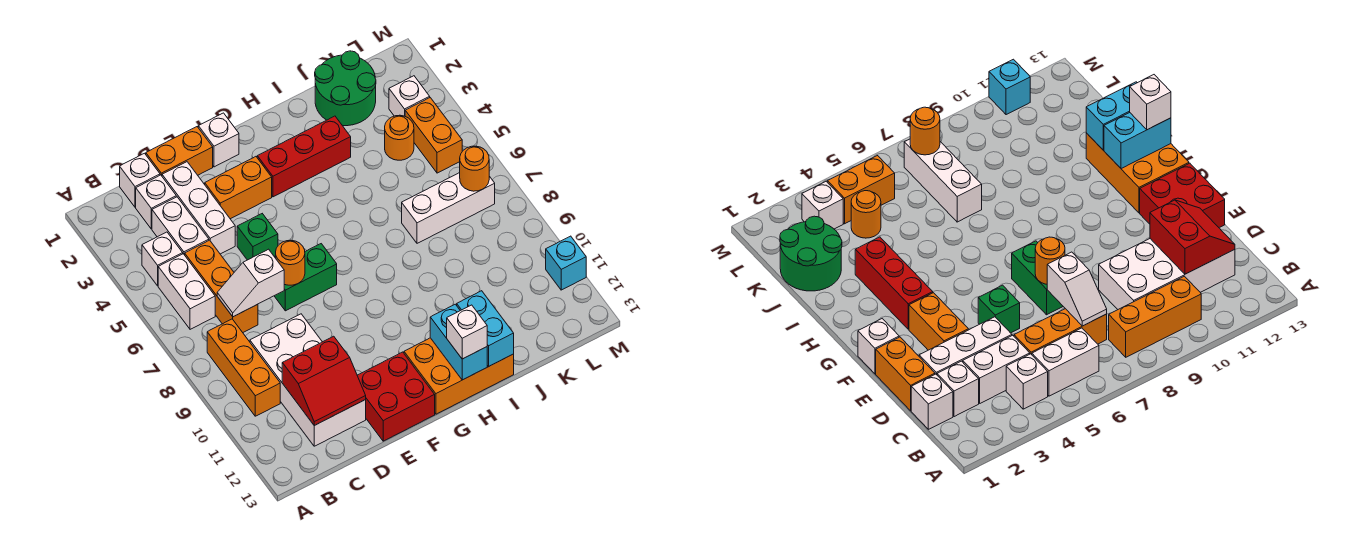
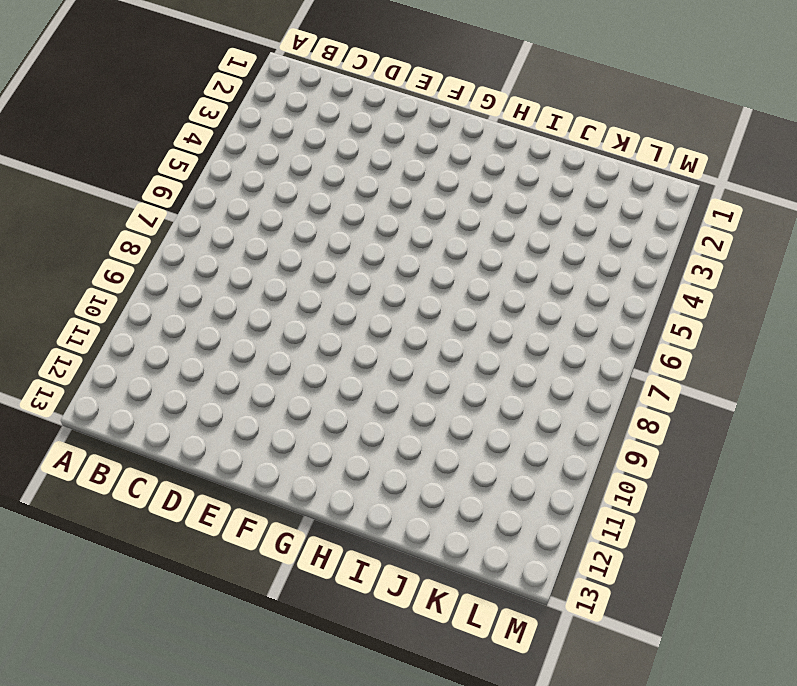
none -> white brick B4 level 1
none -> white brick B5:B6 level 1
none -> orange brick B8:B10 level 1
none -> white brick C1 level 1

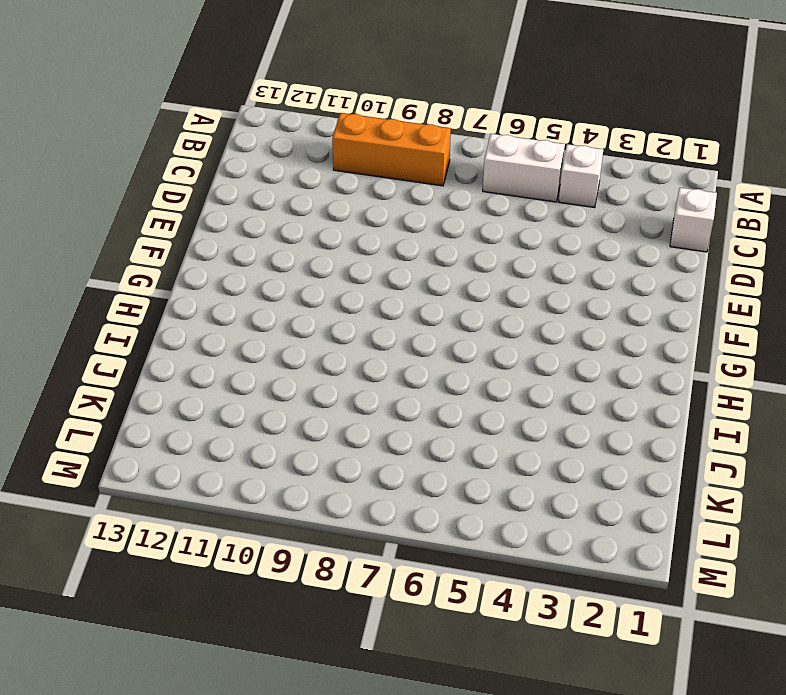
none -> white brick C2 level 1
none -> white brick C3:C4 level 1
none -> orange brick C5:C7 level 1
none -> white brick C9:D12 level 1

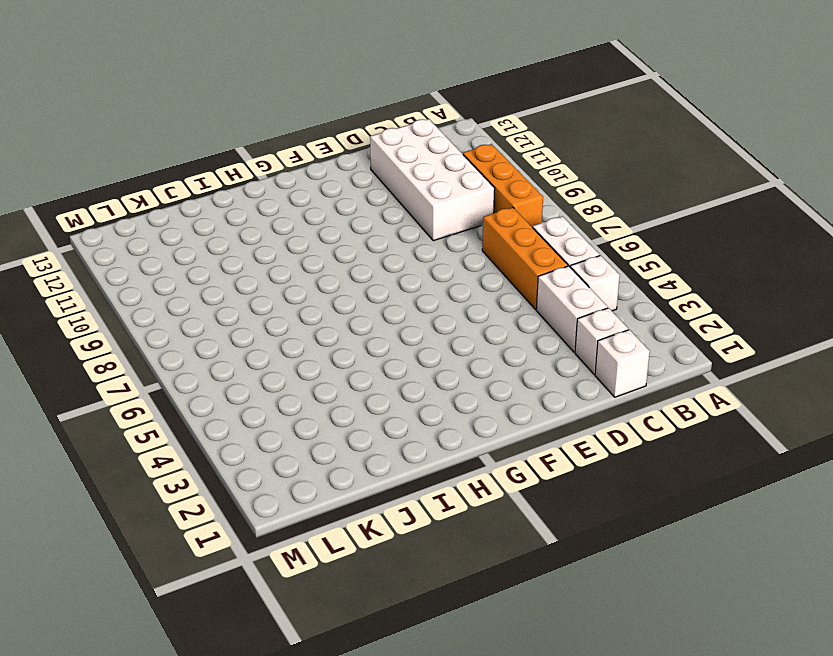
none -> orange brick D1:E1 level 1
none -> white brick D2:D4 level 1
none -> orange brick E3:F3 level 1
none -> green brick E5 level 1

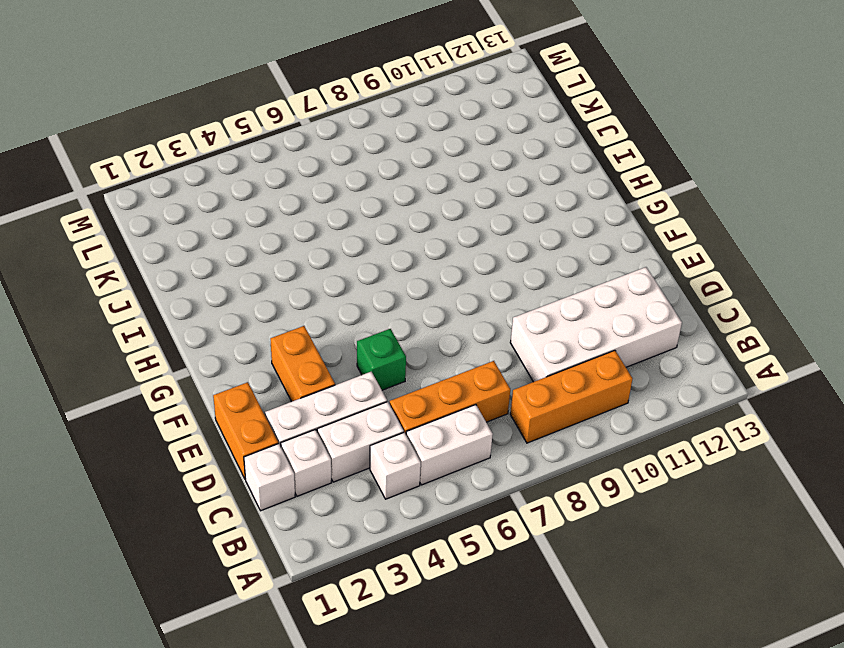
none -> green brick E7:F7 level 1
none -> red brick E12:F13 level 1
none -> white brick F1 level 1
none -> red brick G3:I3 level 1

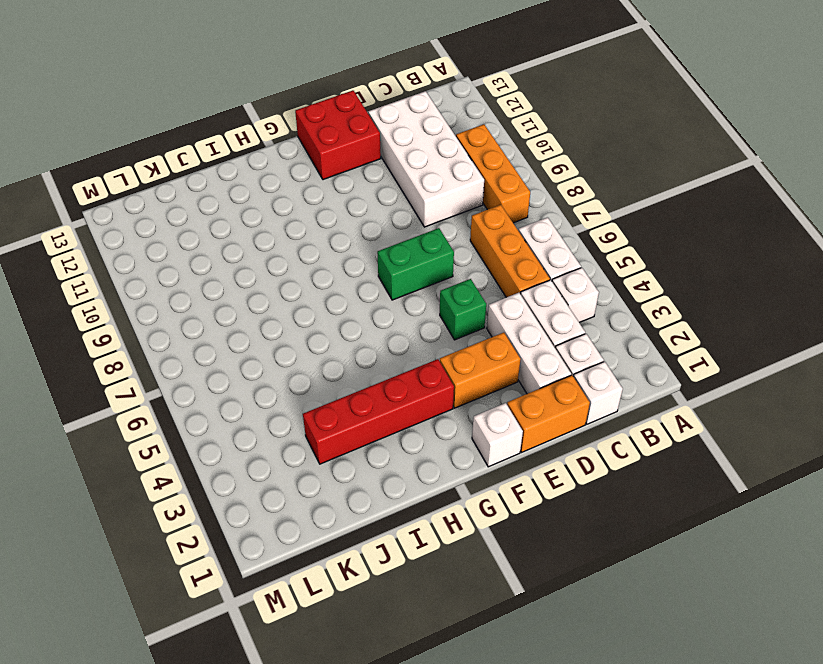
red brick G3:J3 level 1 -> red brick G3:I3 level 1
none -> orange brick G12:I13 level 1
none -> green round brick J1:K2 level 1
none -> white brick J7:L7 level 1
none -> orange round brick K4 level 1

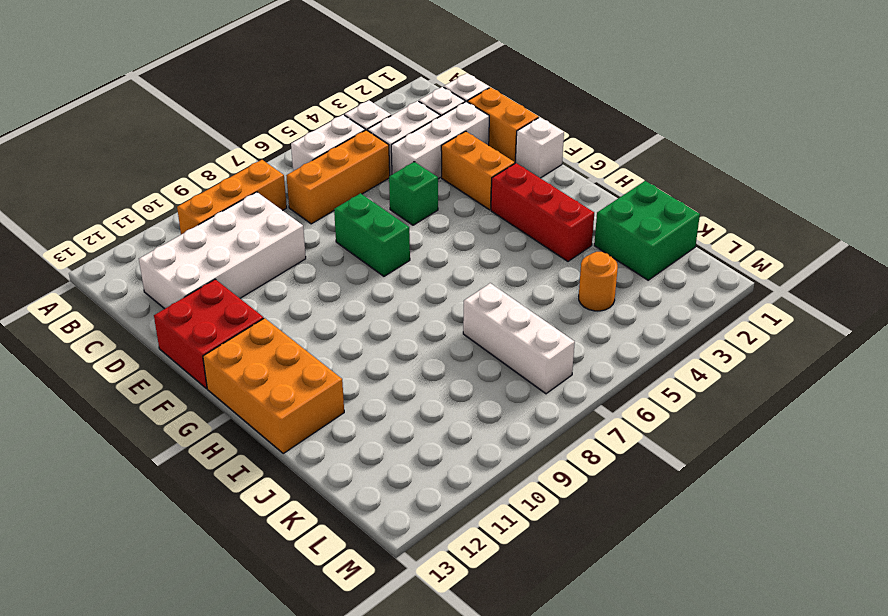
green brick J1:K2 level 1 -> green round brick J1:K2 level 1
none -> white brick L3 level 1
none -> orange brick L4:L5 level 1
none -> cyan brick M11 level 1
none -> white slope C7:D7 level 2 top D

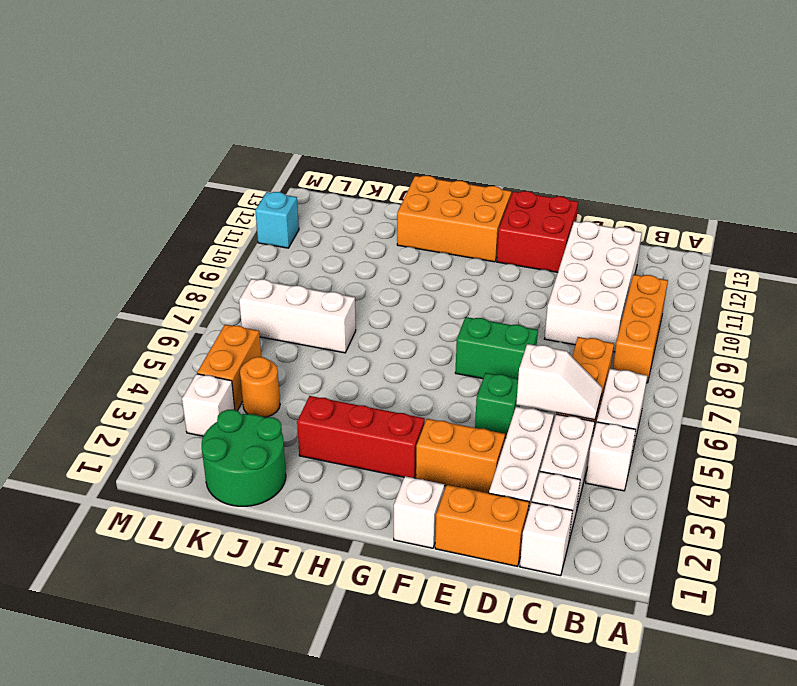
white slope C5:D5 level 2 top D -> white slope C7:D7 level 2 top D
none -> red slope C11:D12 level 2 top 11
none -> orange round brick E7 level 2
none -> cyan brick H12:H13 level 2
none -> cyan brick I12:I13 level 2

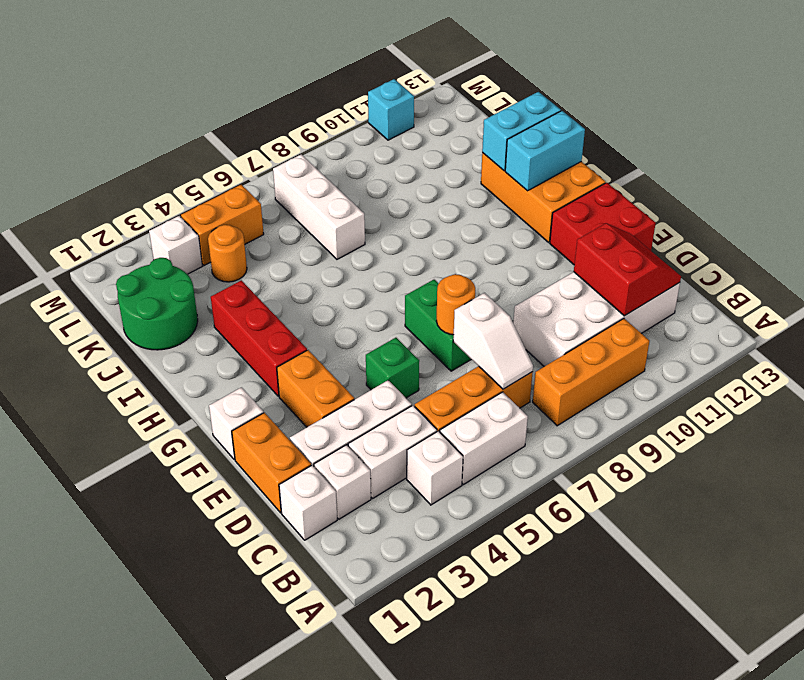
none -> orange round brick L7 level 2
none -> white brick H13 level 3

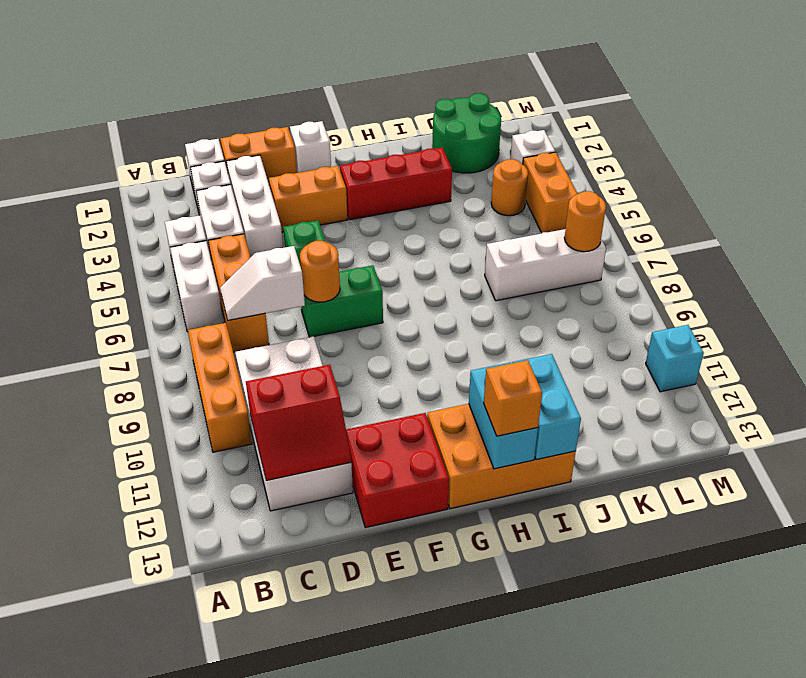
orange brick H13 level 3 -> white brick H13 level 3

